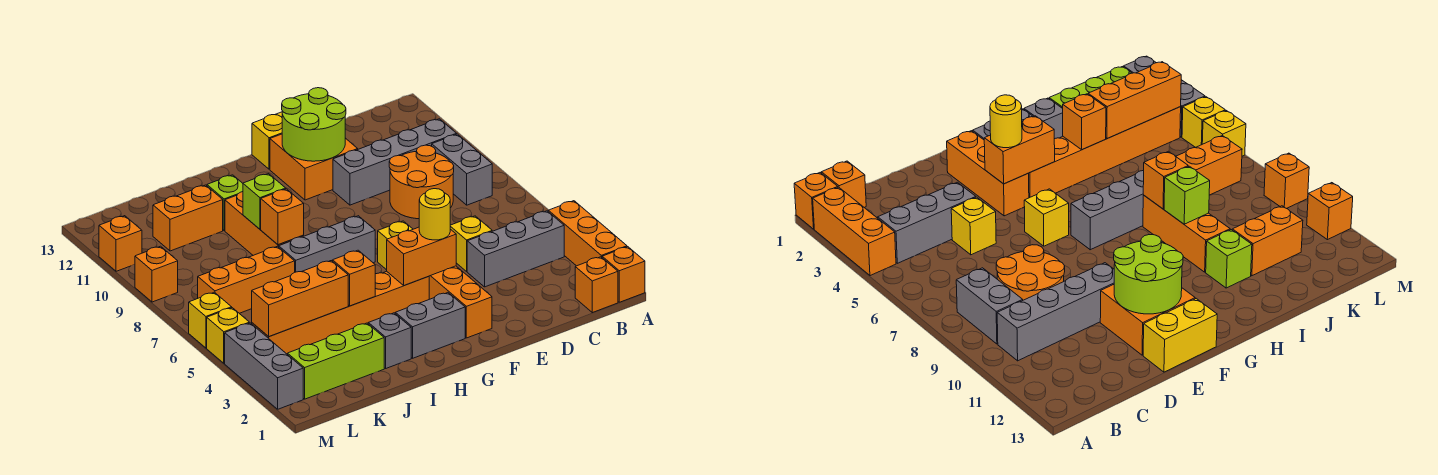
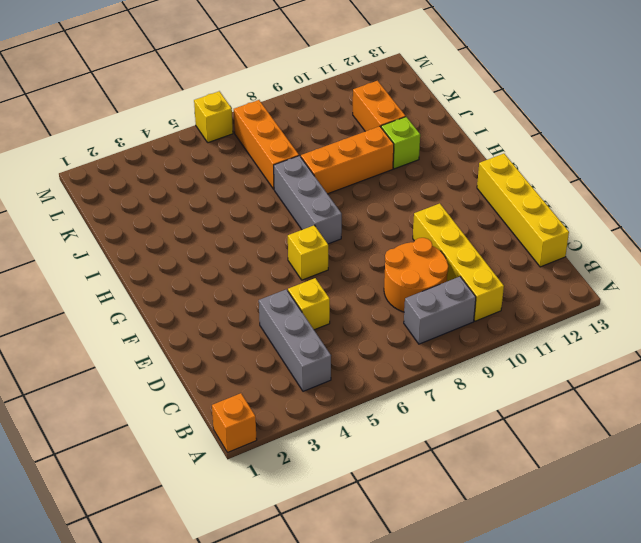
yellow brick B10:E10 level 1 -> grey brick B10:E10 level 1
yellow brick C13:F13 level 1 -> yellow brick E13:F13 level 1
none -> orange brick A2:A4 level 1
none -> orange brick B1 level 1
none -> orange brick E11:F12 level 1
none -> orange brick F2:F4 level 1

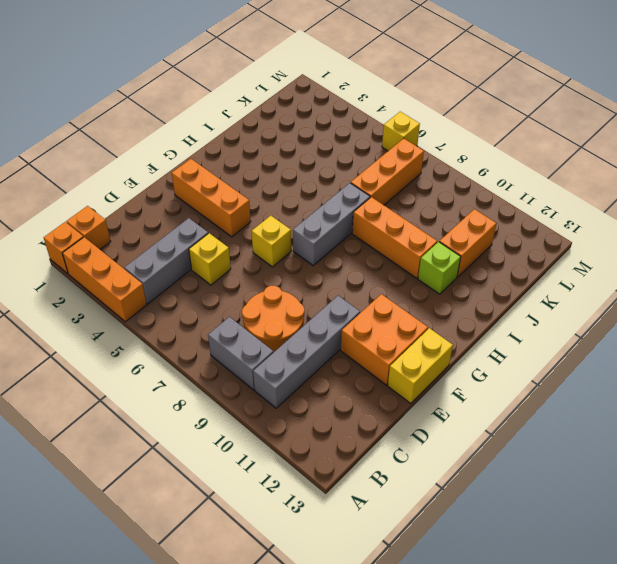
none -> grey brick G2:H2 level 1
none -> orange brick G4:L4 level 1
none -> grey brick I2 level 1
none -> lime brick J2:L2 level 1

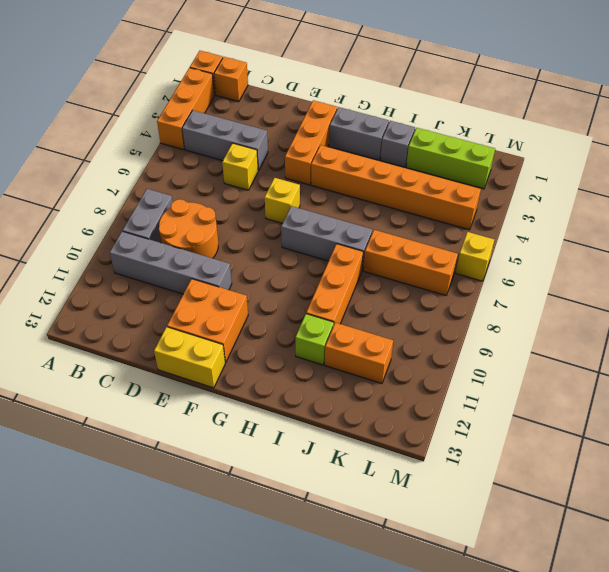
none -> grey brick M2:M4 level 1
none -> yellow brick M5 level 1
none -> orange brick M9 level 1
none -> orange brick M11 level 1

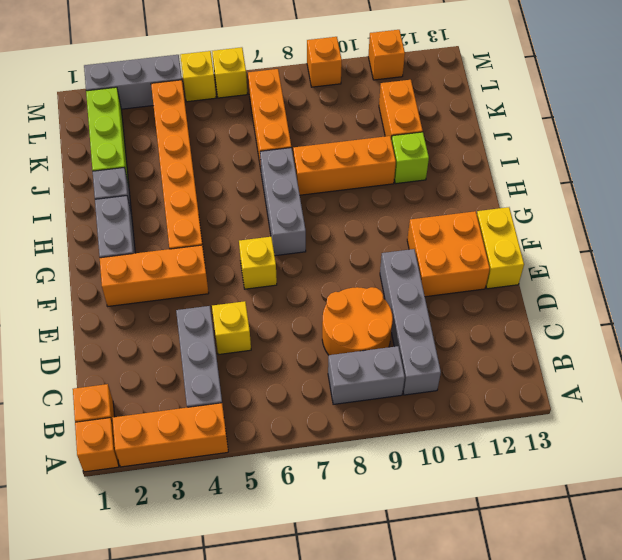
none -> lime round brick E11:F12 level 2
none -> orange brick F4:G4 level 2
none -> orange brick I4 level 2
none -> orange brick I8 level 2

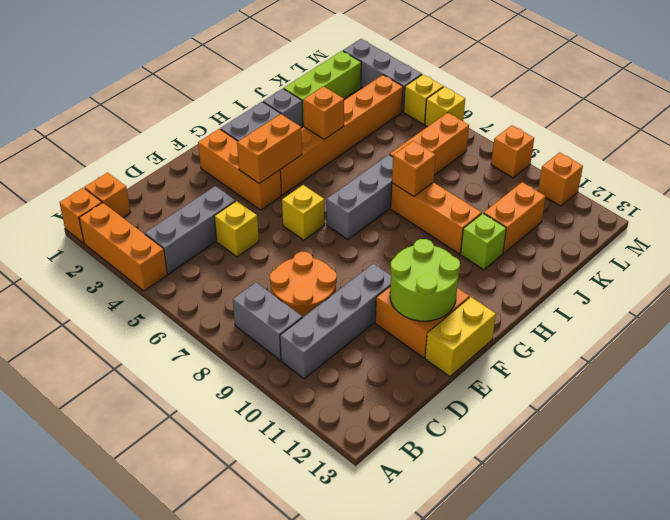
none -> lime brick I9 level 2
none -> orange brick J4:L4 level 2
none -> yellow round brick F4 level 3

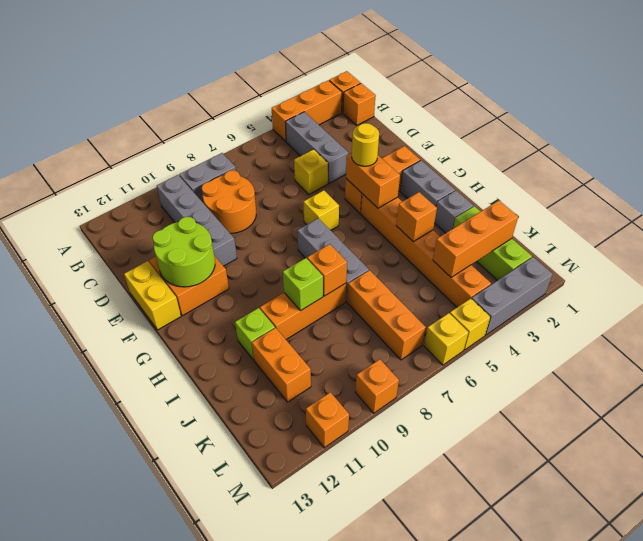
orange brick K2:K4 level 2 -> orange brick J4:L4 level 2

